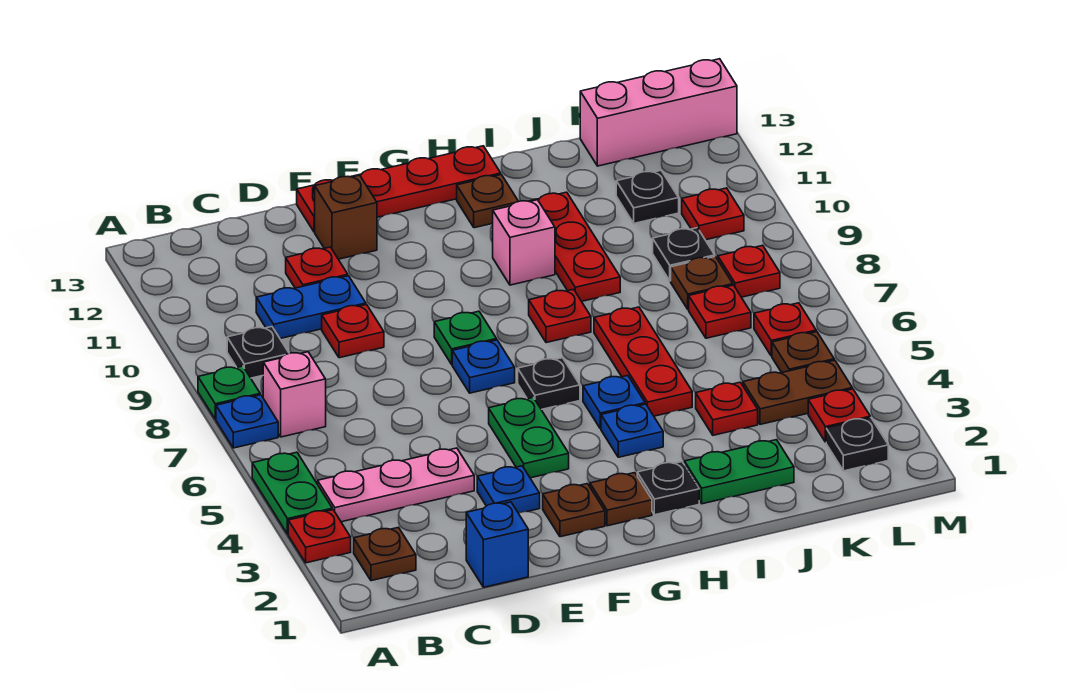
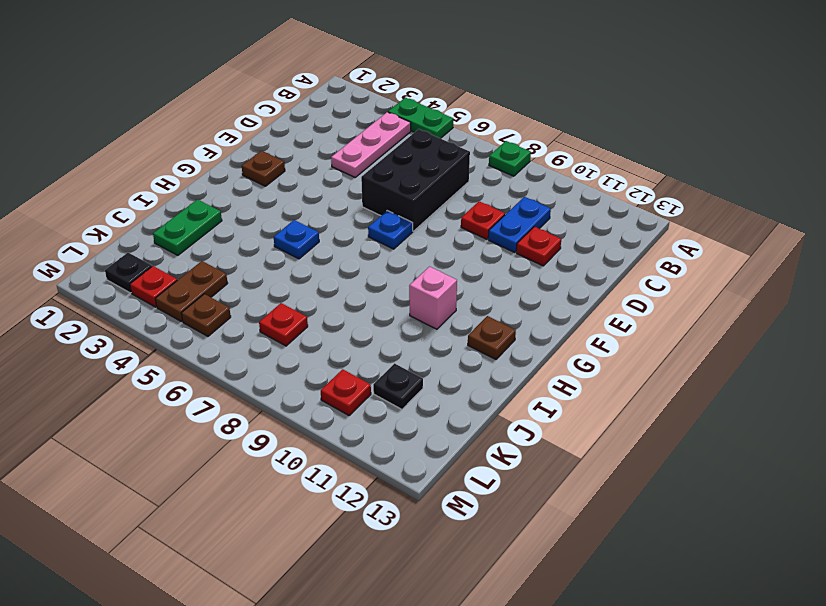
black brick C6:E7 level 1 -> none
none -> red plate A3 level 1
none -> blue plate A7 level 1
none -> brown plate B2 level 1
none -> pink brick B7 level 1

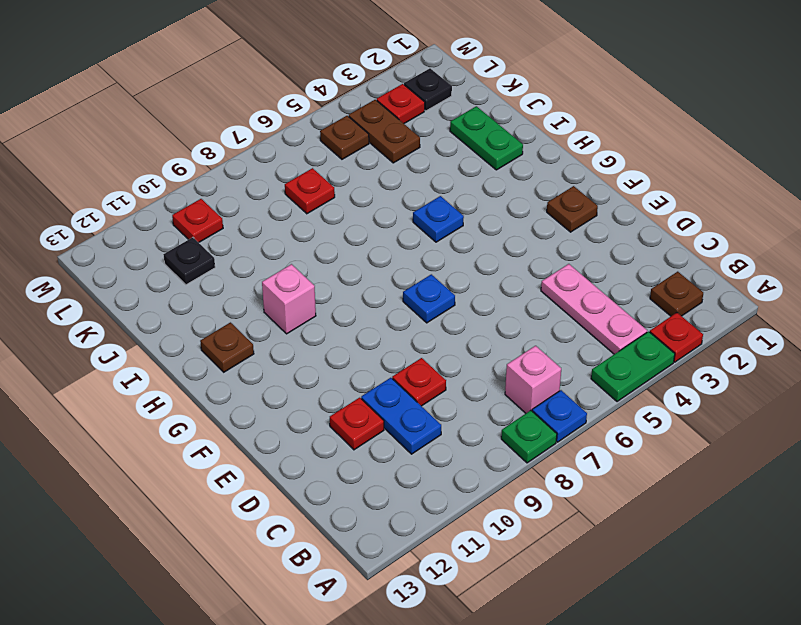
none -> black plate B9 level 1
none -> blue brick D1 level 1
none -> blue plate E3 level 1
none -> brown brick E12 level 1

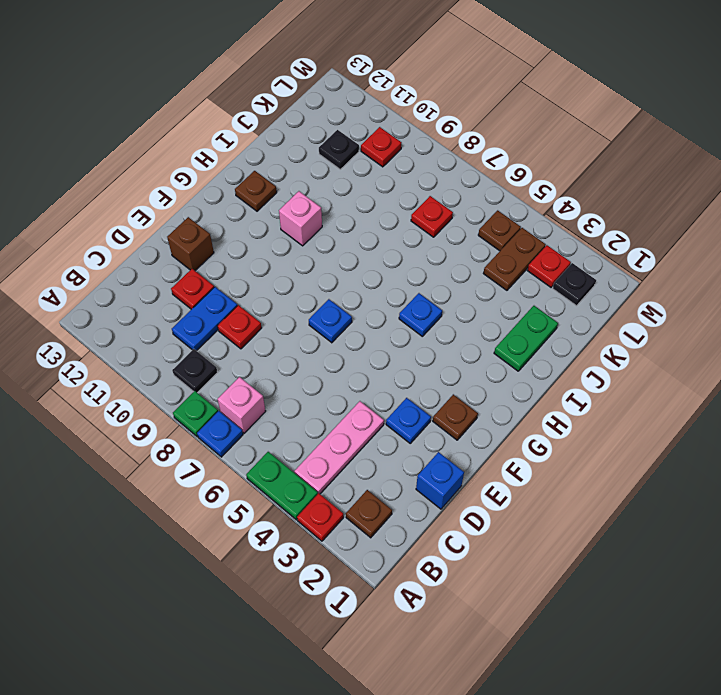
none -> red plate E13:H13 level 1
none -> green plate F4:F5 level 1
none -> green plate F8 level 1
none -> brown plate G2 level 1

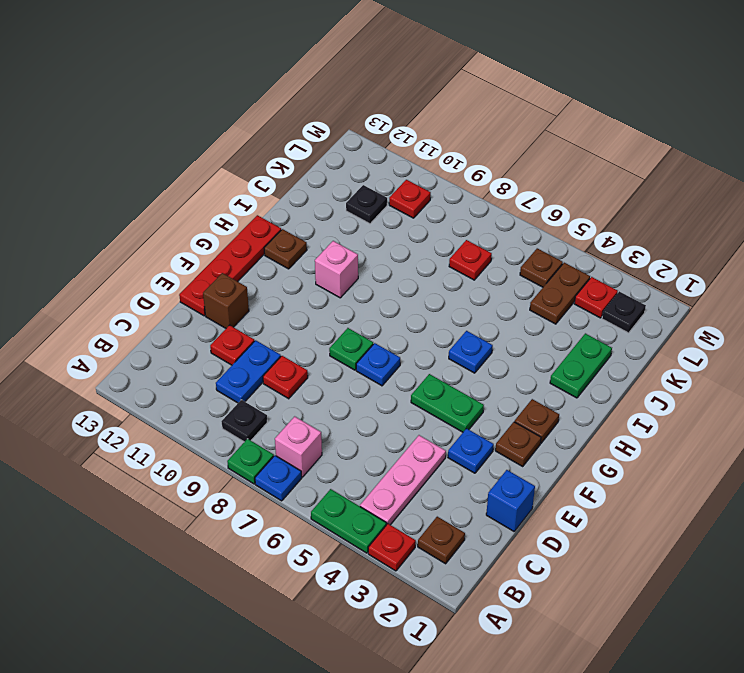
none -> black plate G6 level 1
none -> black plate H2 level 1
none -> blue plate H4 level 1
none -> red plate H8 level 1

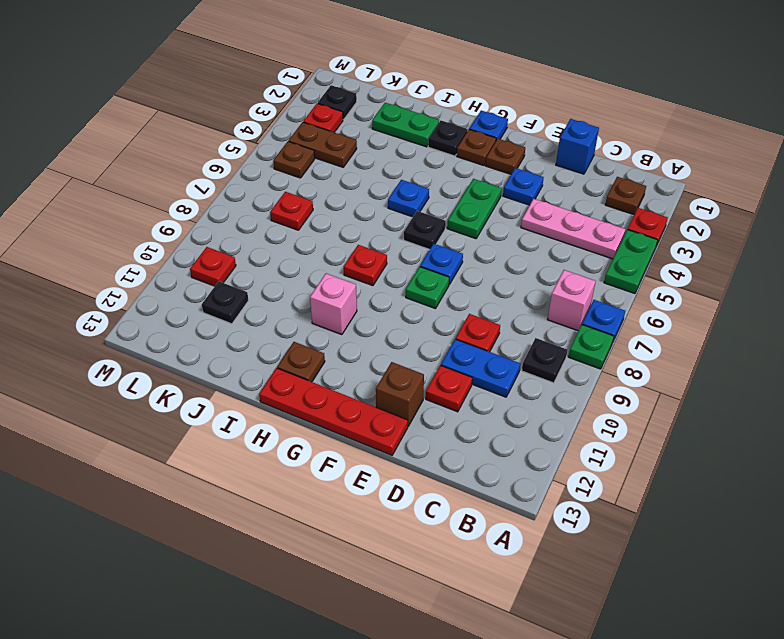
blue plate G1 level 1 -> blue plate H4 level 1
none -> red plate I5:I7 level 1
none -> red plate I9:I11 level 1
none -> red plate J4 level 1
none -> brown plate K8 level 1

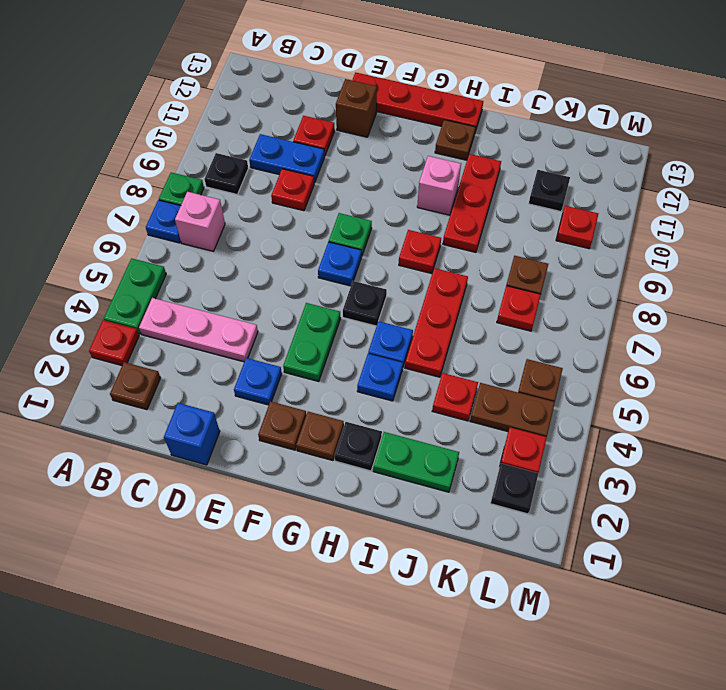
none -> black plate K9 level 1
none -> pink brick K13:M13 level 1
none -> red plate L6 level 1
none -> red plate L8 level 1

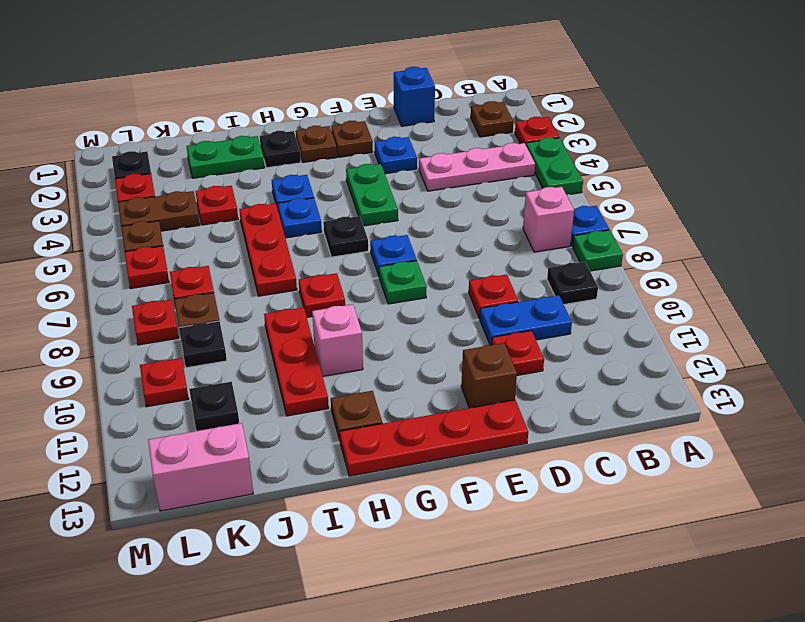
pink brick K13:L13 level 1 -> pink brick K13:M13 level 1

